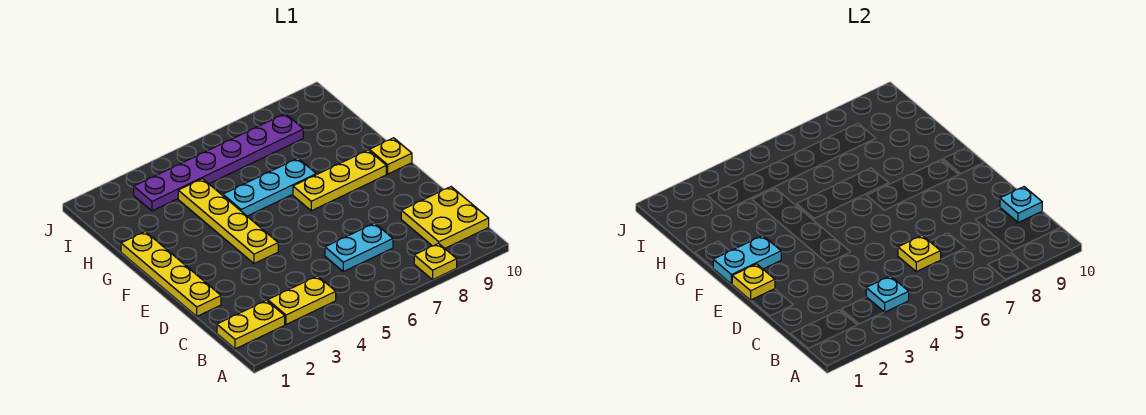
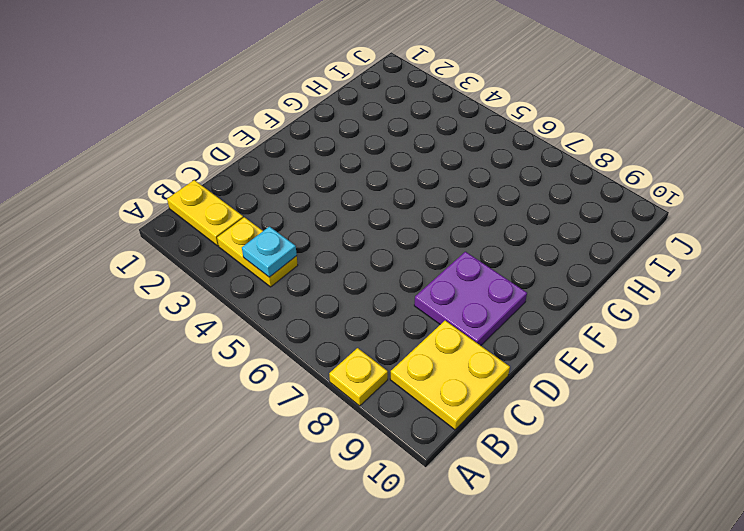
purple plate D8:E9 level 1 -> none
none -> cyan plate C6:C7 level 1
none -> yellow plate D1:G1 level 1
none -> yellow plate E4:H4 level 1

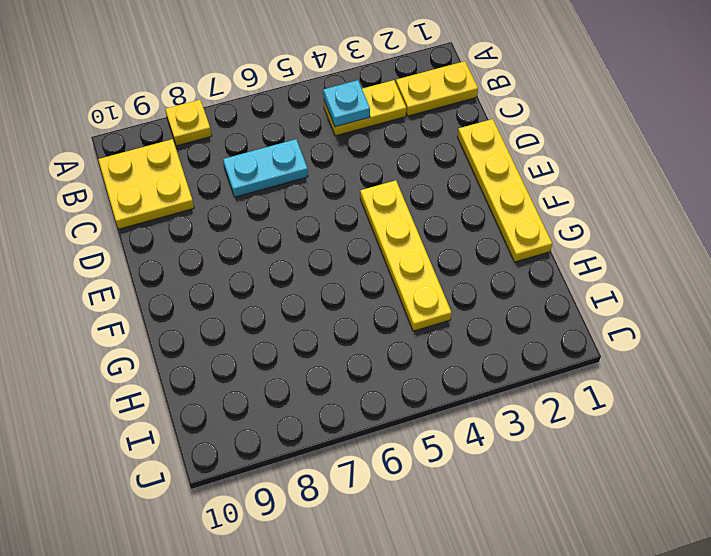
none -> yellow plate F7:F9 level 1
none -> yellow plate F10 level 1
none -> cyan plate G5:G7 level 1

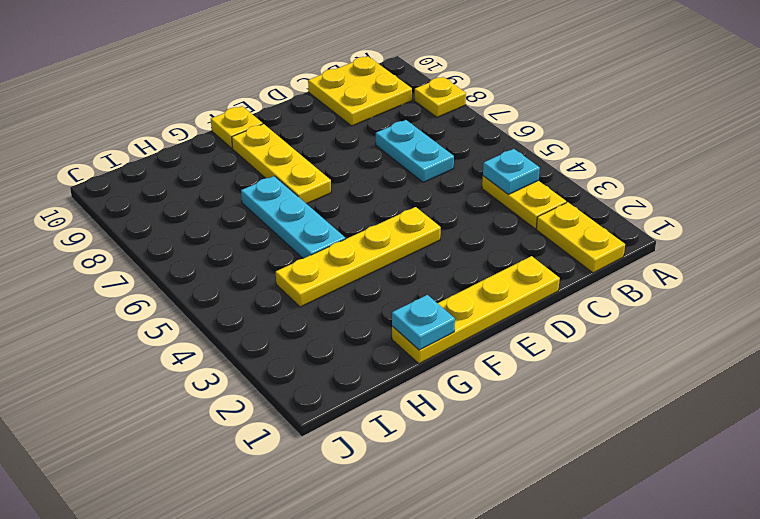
cyan plate G1 level 2 -> cyan plate C10 level 2
none -> purple plate I3:I8 level 1
none -> yellow plate C6 level 2
none -> yellow plate E1 level 2

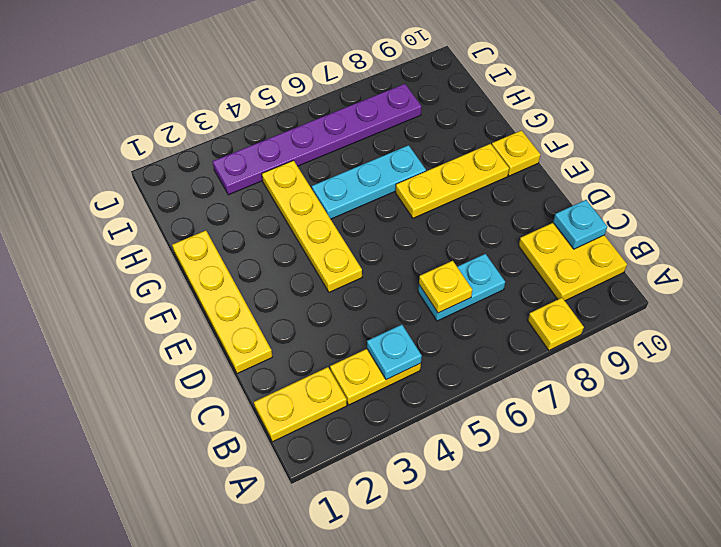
none -> yellow plate E1 level 2
none -> cyan plate F1:F2 level 2

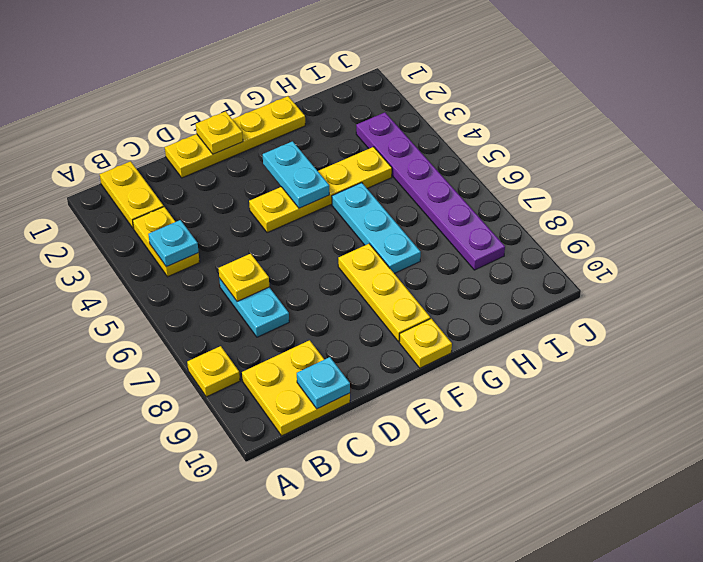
cyan plate F3:F4 level 2 -> cyan plate F1:F2 level 2

